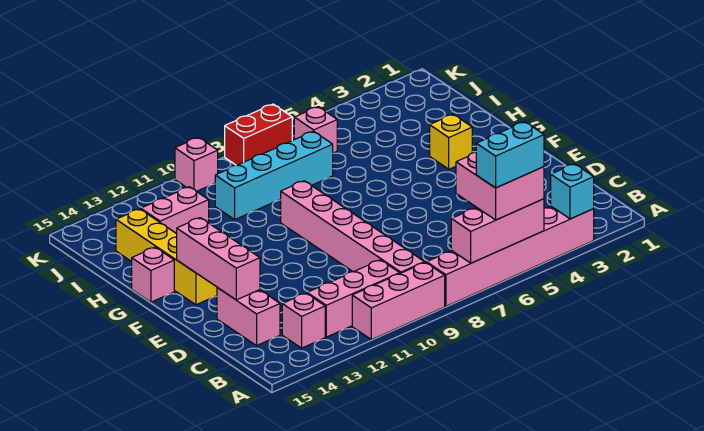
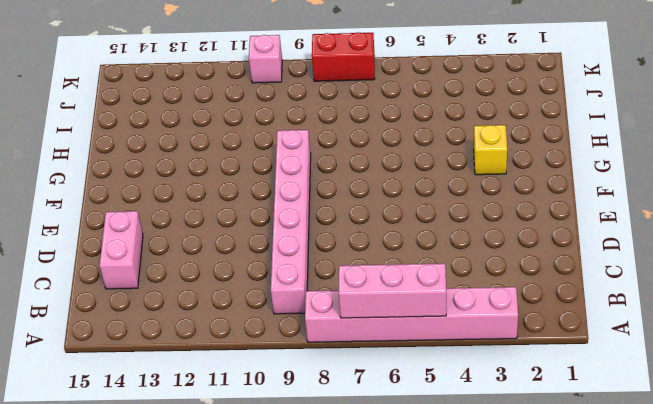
none -> pink brick A9:A11 level 1
none -> pink brick B10:B12 level 1
none -> pink brick B13 level 1

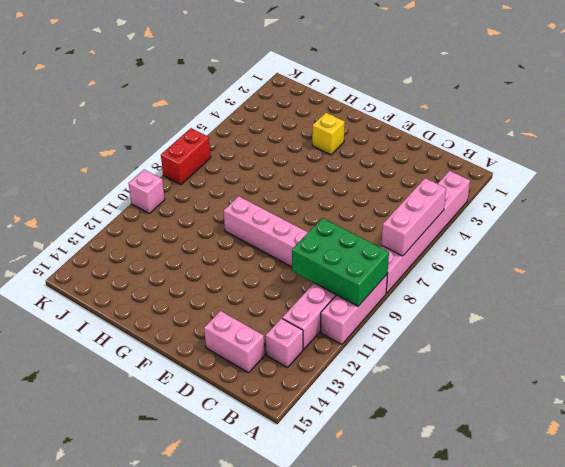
green brick A9:C10 level 2 -> none
none -> yellow brick F14:I14 level 1
none -> pink brick G15 level 1
none -> cyan brick I7:I10 level 1

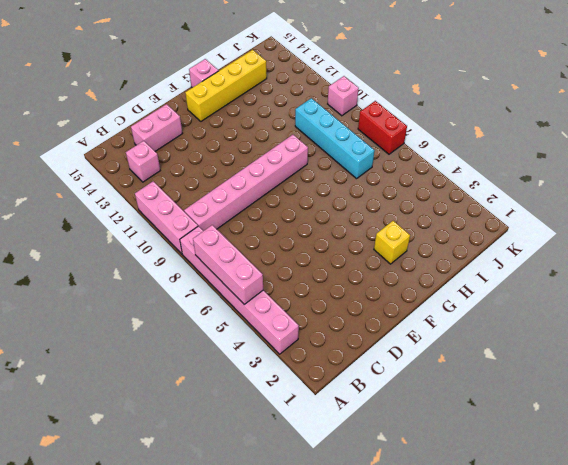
none -> pink brick B10:B12 level 1
none -> pink brick I12:I13 level 1
none -> pink brick J6 level 1

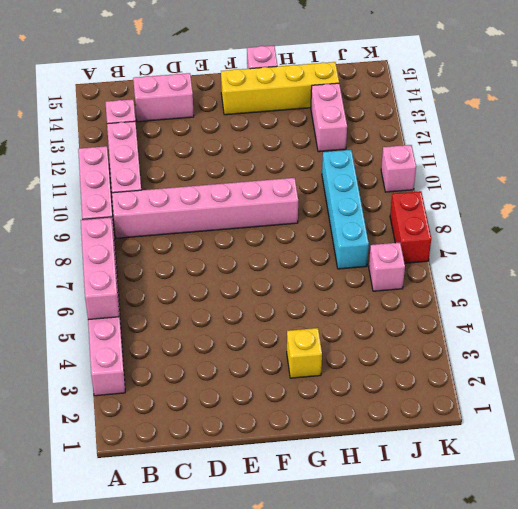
none -> cyan brick A3 level 2
none -> pink brick D14:F14 level 2
none -> pink brick A5:B6 level 3

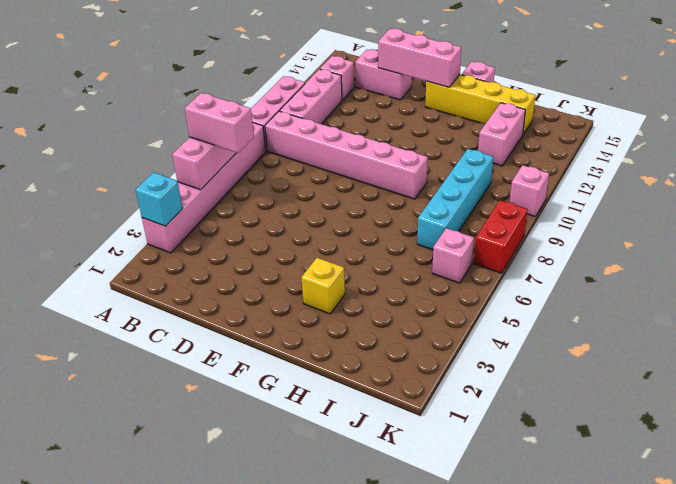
pink brick A6:B6 level 3 -> pink brick A5:B6 level 3
none -> cyan brick A5:A6 level 4

